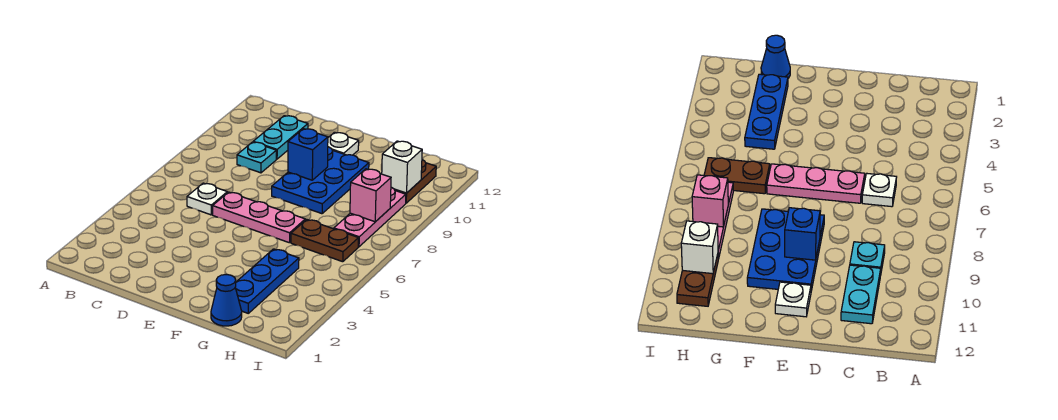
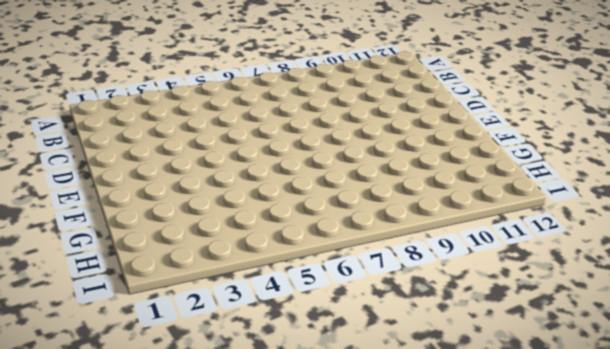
none -> white plate C6 level 1
none -> cyan plate C9 level 1
none -> cyan plate C10:C11 level 1

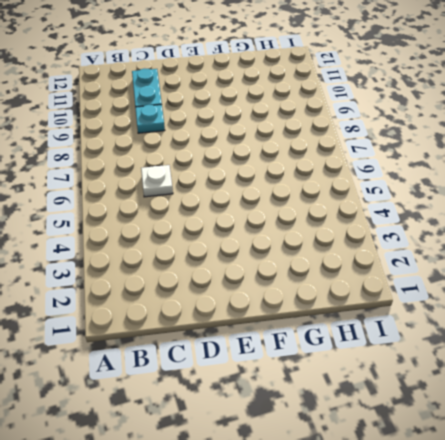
none -> pink plate D6:F6 level 1
none -> blue plate E8:F10 level 1
none -> white plate E11 level 1

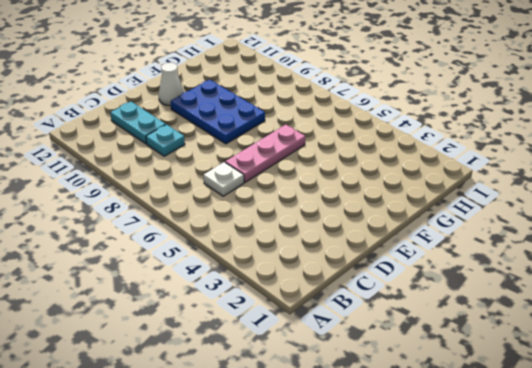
white cone E11 level 1 -> white plate E11 level 1
none -> blue cone G1 level 1
none -> blue plate G2:G4 level 1
none -> brown plate G6:H6 level 1

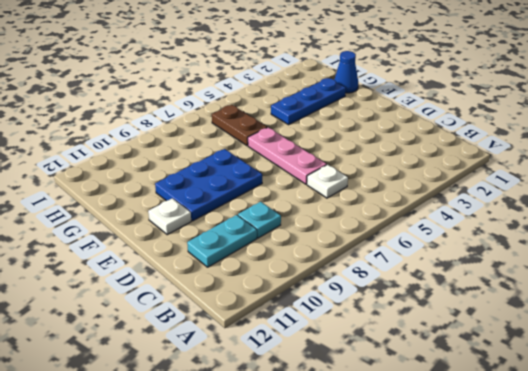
none -> pink plate H7:H9 level 1
none -> brown plate H10:H11 level 1
none -> blue brick E9 level 2

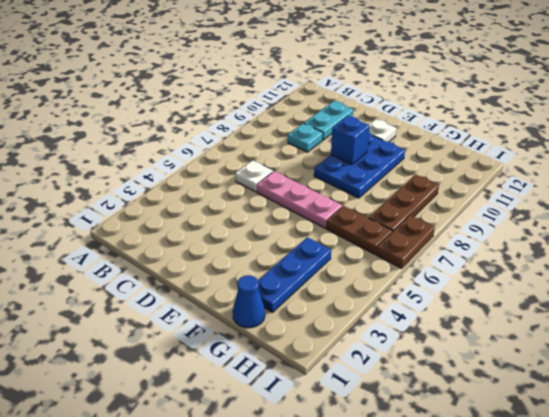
brown plate H7:H9 level 1 -> pink plate H7:H9 level 1
brown plate I6:I7 level 1 -> brown plate H10:H11 level 1
none -> pink brick H8 level 2
none -> white brick H10 level 2

